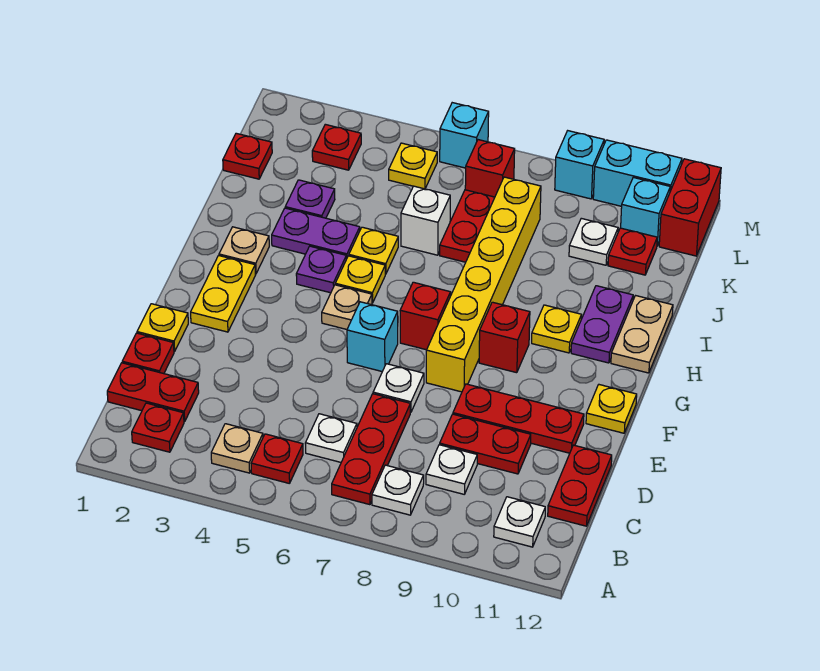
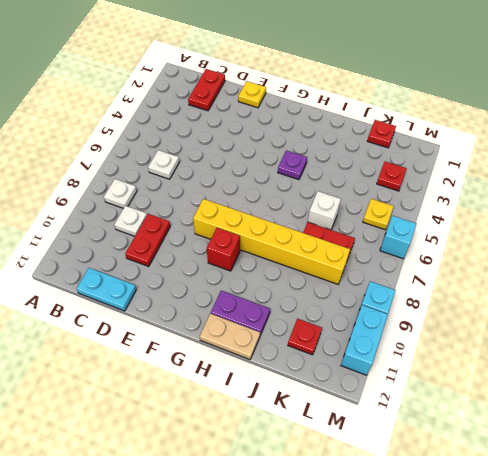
cyan plate C12:D12 level 1 -> red plate C12:D12 level 1
none -> red plate B2 level 1
none -> tan plate B4 level 1
none -> red plate B5 level 1
none -> red plate B7:D7 level 1

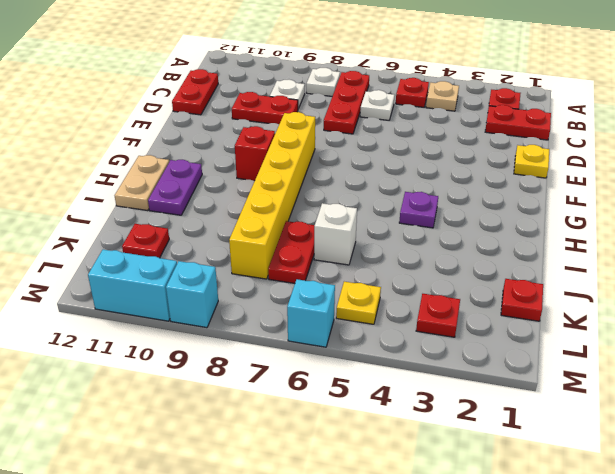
none -> white plate B11 level 1
none -> red plate D1 level 1
none -> white plate E7 level 1
none -> red plate E9:E11 level 1

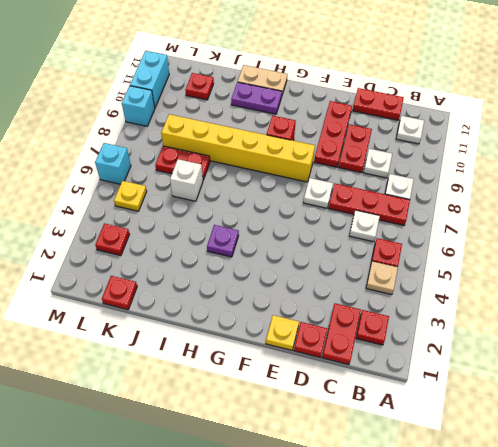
none -> yellow plate F2:G2 level 1
none -> cyan brick F6 level 1
none -> yellow plate F12 level 1
none -> tan plate G5 level 1

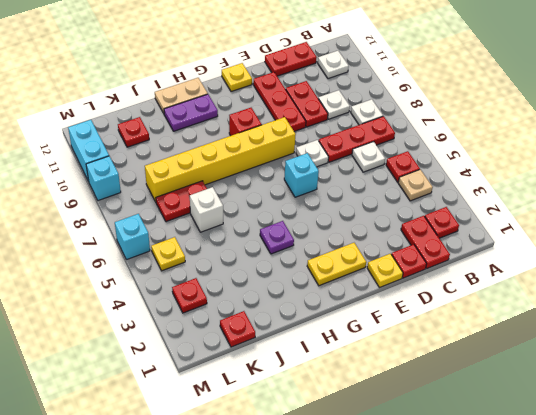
none -> tan plate G5 level 1
none -> red brick G7 level 1
none -> tan plate H2 level 1
none -> yellow plate H5 level 1

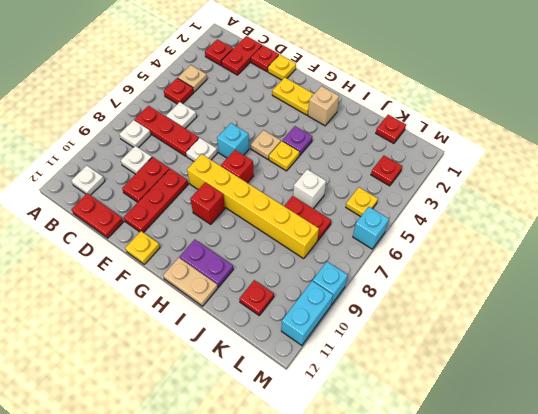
tan brick H2 level 1 -> tan plate H2 level 1
none -> yellow plate H10 level 1
none -> purple plate I3:I4 level 1
none -> yellow plate I5 level 1
none -> purple plate J3 level 1

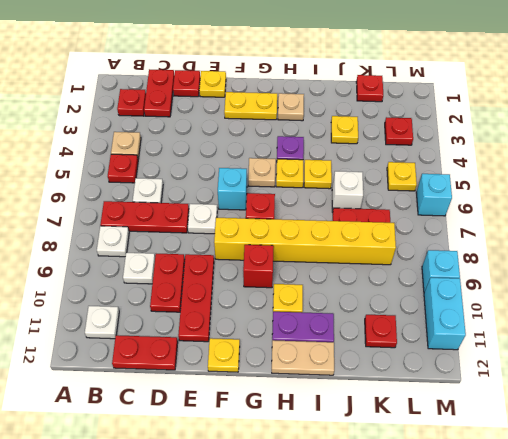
yellow plate J3 level 1 -> purple plate J3 level 1
none -> purple plate I3:I4 level 1
none -> white plate K10 level 1
none -> red brick L7 level 1
none -> cyan brick L11 level 1

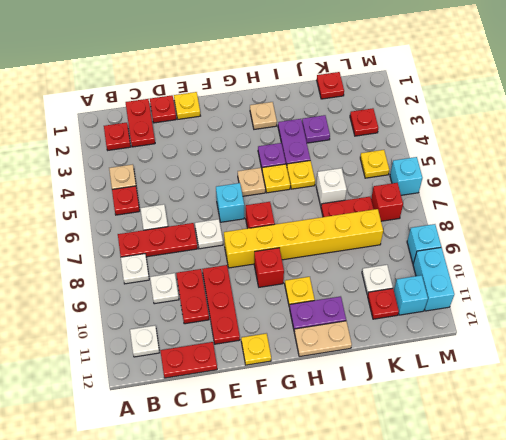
none -> yellow plate F2:G2 level 1
none -> red brick L12:M12 level 1

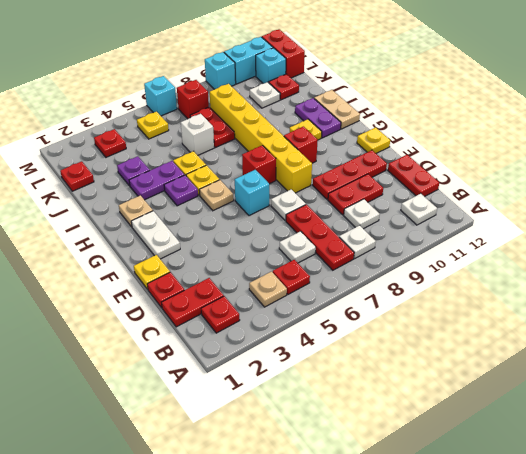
white plate F2:G2 level 1 -> yellow plate F2:G2 level 1

